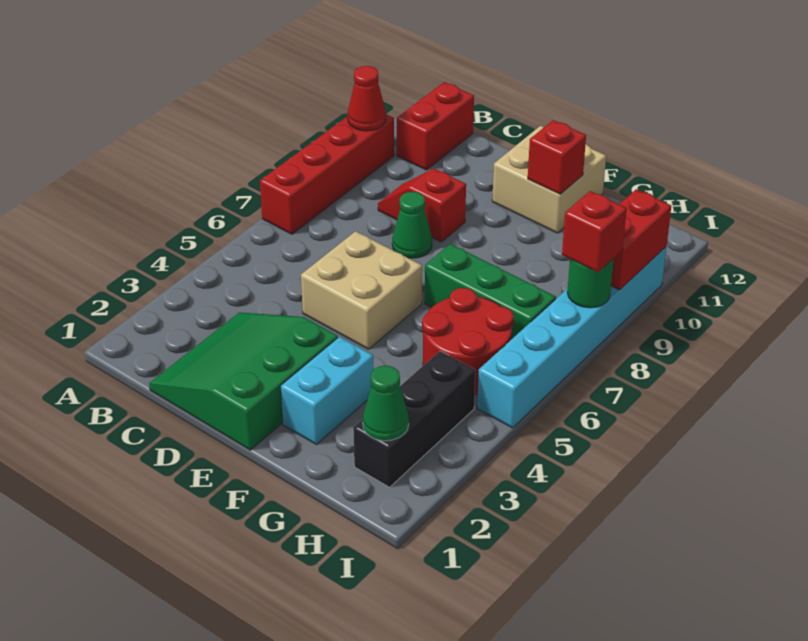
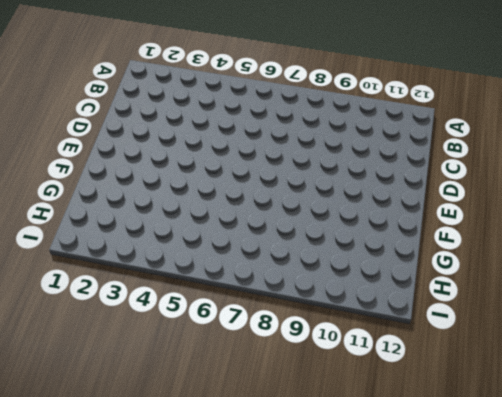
none -> red brick A7:A10 level 1
none -> red brick B11:B12 level 1
none -> green slope C1:E3 level 1 top E

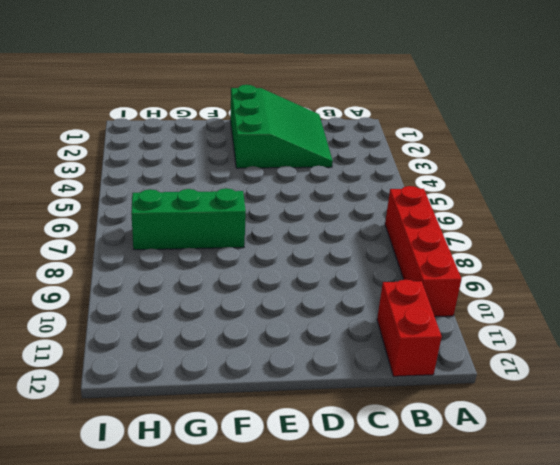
none -> red slope C9:D9 level 1 top D
none -> tan brick D5:E6 level 1
none -> green cone D8 level 1

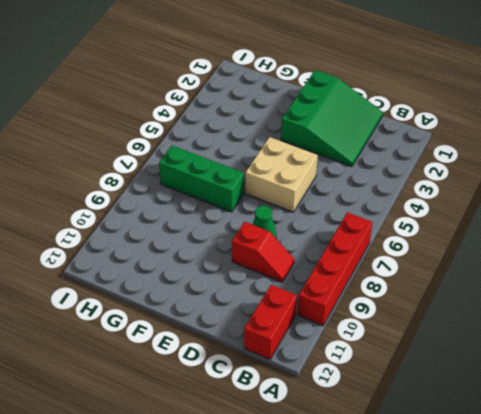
none -> tan brick E11:F12 level 1
none -> cyan brick F2:F3 level 1
none -> red round brick G5:H6 level 1

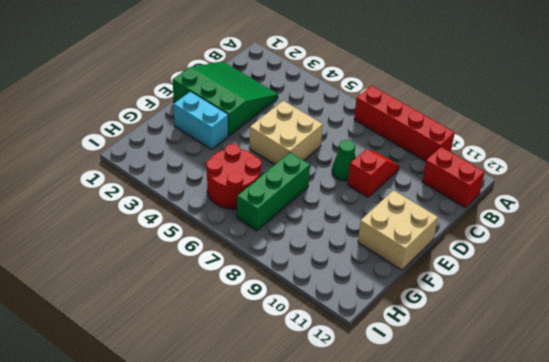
none -> black brick H2:H4 level 1
none -> cyan brick I5:I10 level 1
none -> red cone A10 level 2

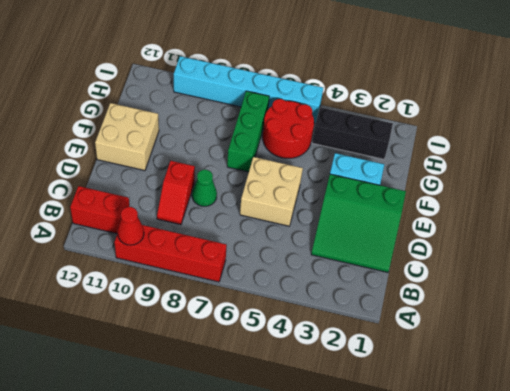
none -> red brick F11 level 2
none -> green cone H2 level 2
none -> green round brick I8 level 2

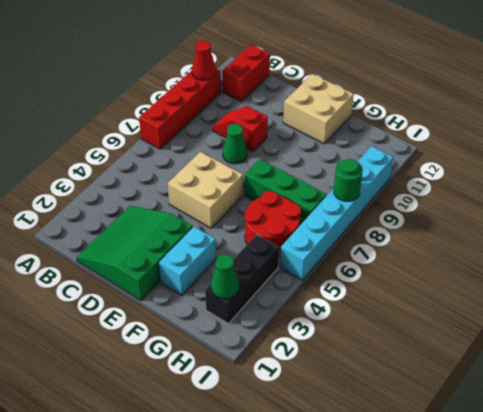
none -> red brick F11 level 2
none -> red brick I9:I10 level 2
none -> red brick I8 level 3

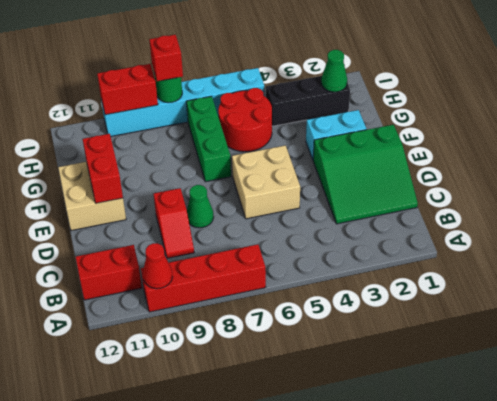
red brick E11:F11 level 2 -> red brick F11 level 2

